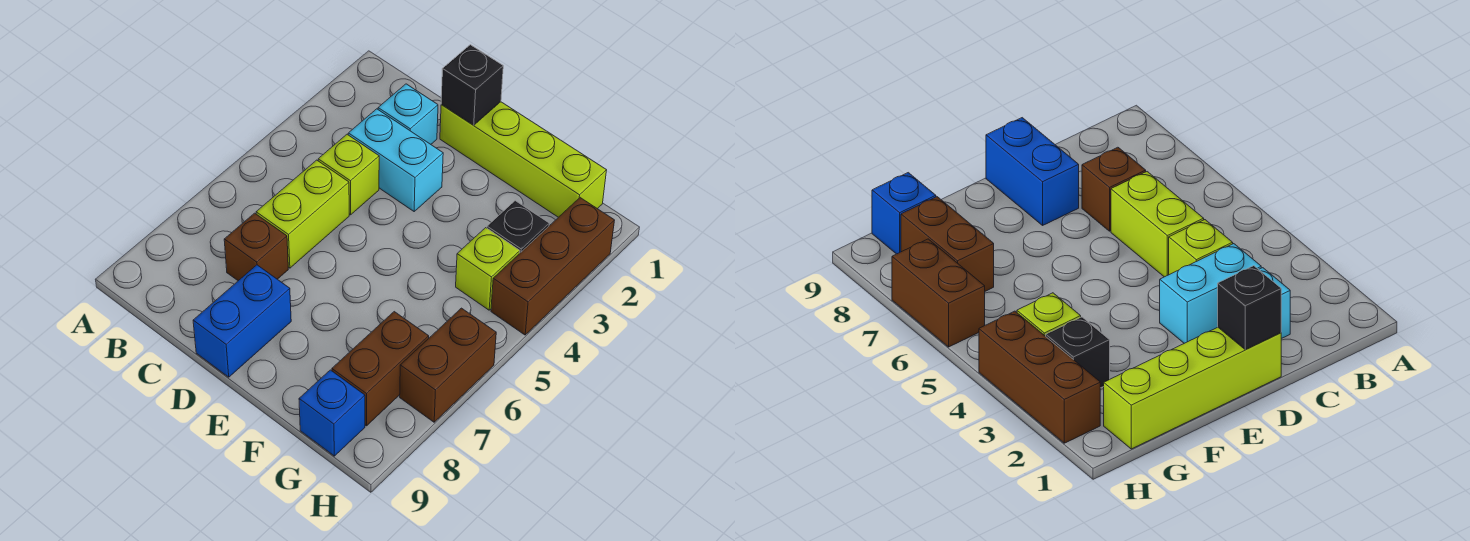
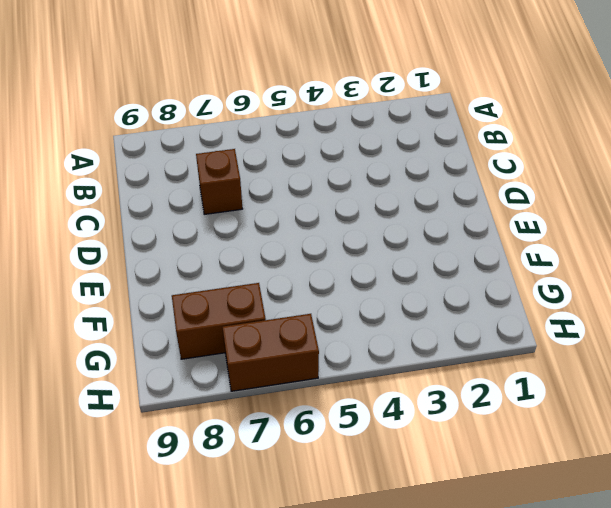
none -> cyan brick C2 level 1
none -> cyan brick C3:D3 level 1
none -> lime brick C4 level 1

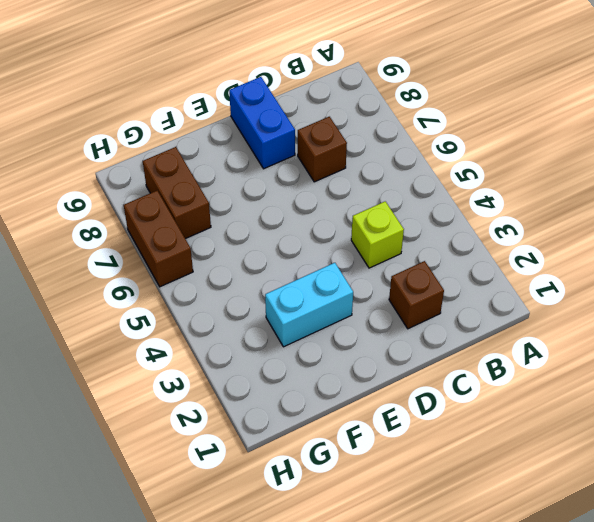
brown brick C2 level 1 -> cyan brick C2 level 1
cyan brick E3:F3 level 1 -> cyan brick C3:D3 level 1
none -> lime brick C5:C6 level 1
none -> lime brick D1:G1 level 1
none -> black brick G3 level 1

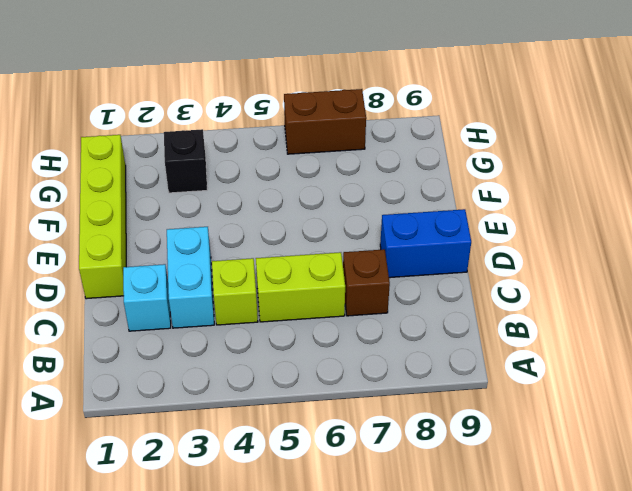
none -> lime brick G4 level 1
none -> brown brick G7:G8 level 1
none -> blue brick G9 level 1

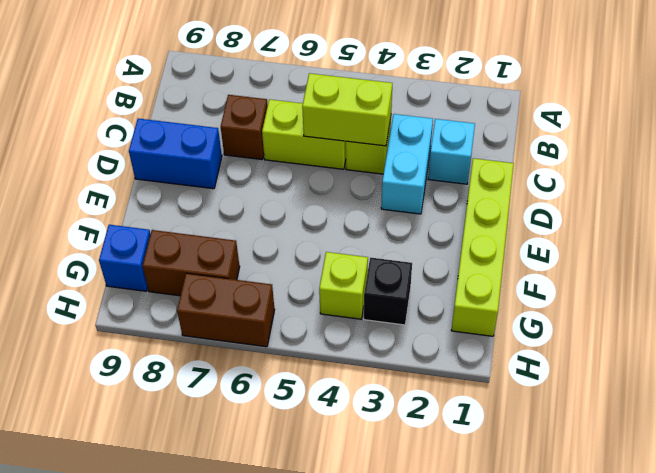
lime brick C4:C5 level 2 -> none
none -> brown brick H2:H4 level 1
none -> black brick D1 level 2

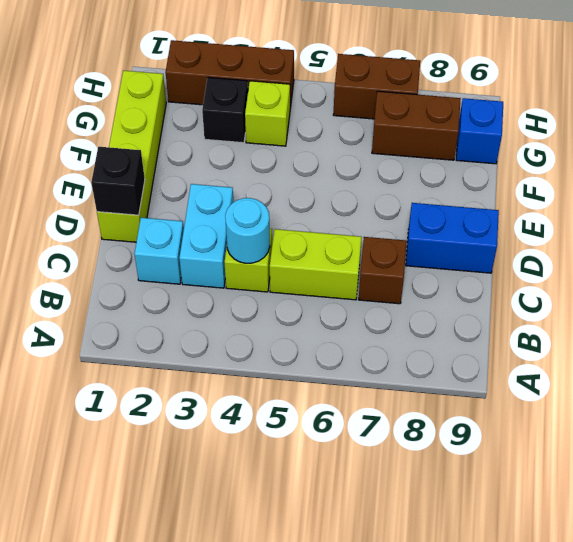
cyan round brick C4 level 2 -> none

